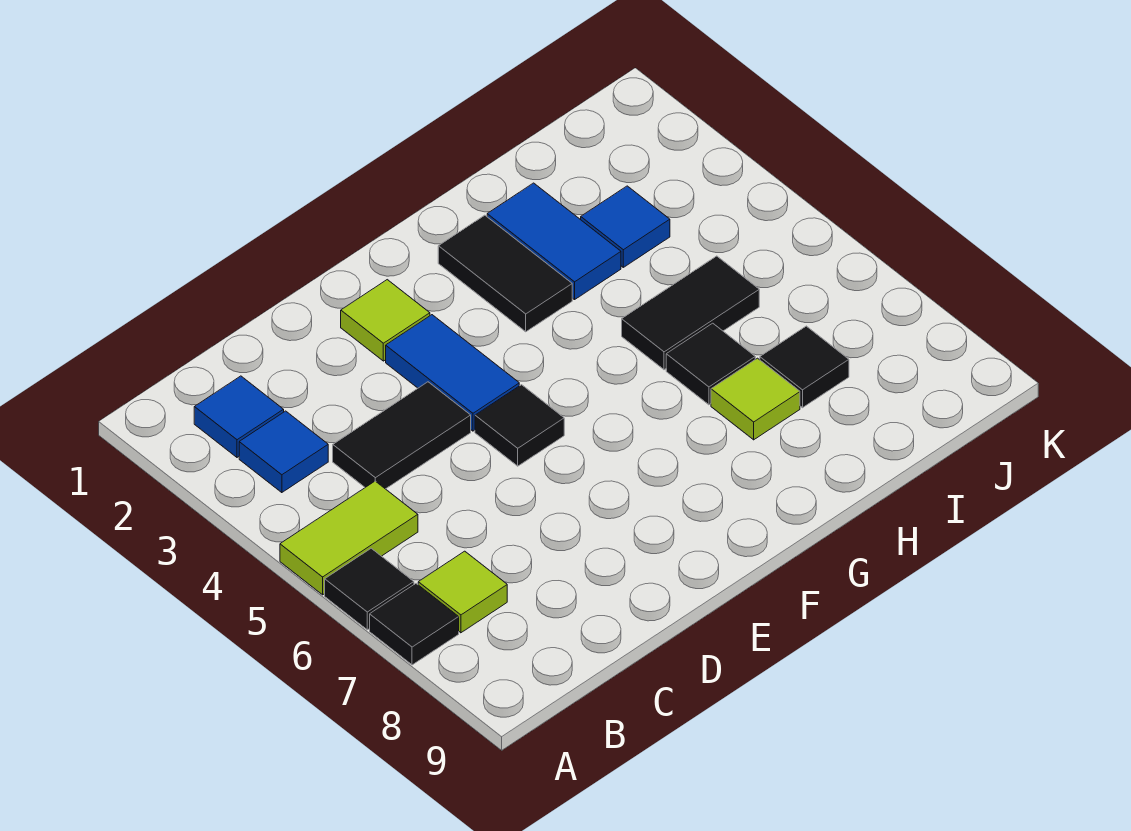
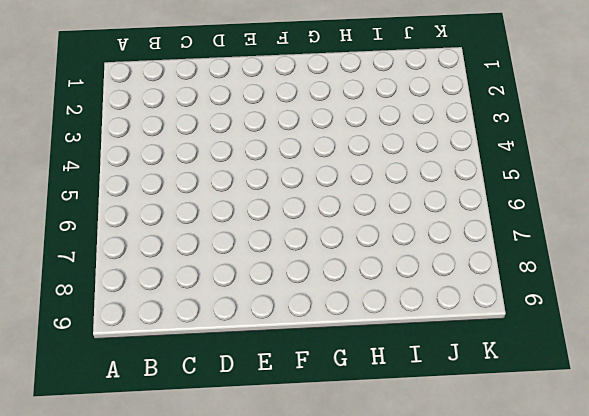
none -> lime tile A5:B5 level 1
none -> black tile A6 level 1
none -> black tile A7 level 1

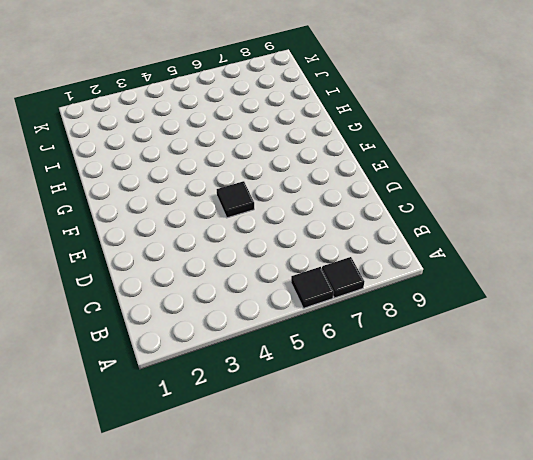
none -> lime tile A5:B5 level 1
none -> blue tile B2 level 1
none -> blue tile B3 level 1

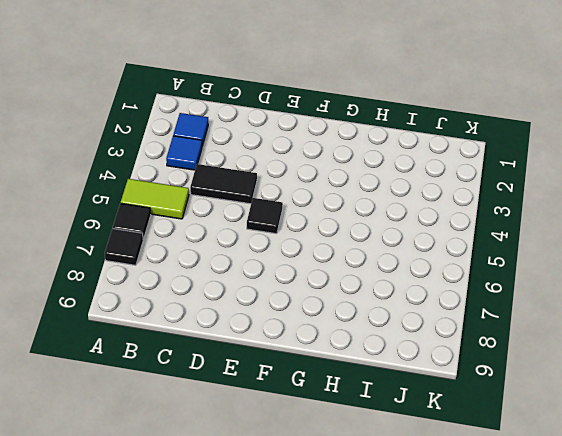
none -> lime tile B7 level 1
none -> lime tile E2 level 1
none -> blue tile E3:E4 level 1

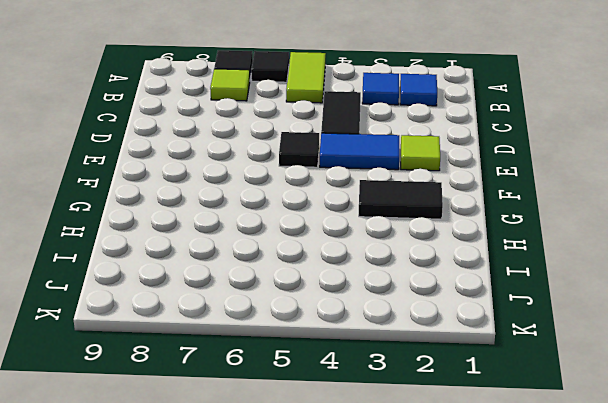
none -> blue tile H2:H3 level 1
none -> black tile H5:I5 level 1
none -> black tile H6 level 1

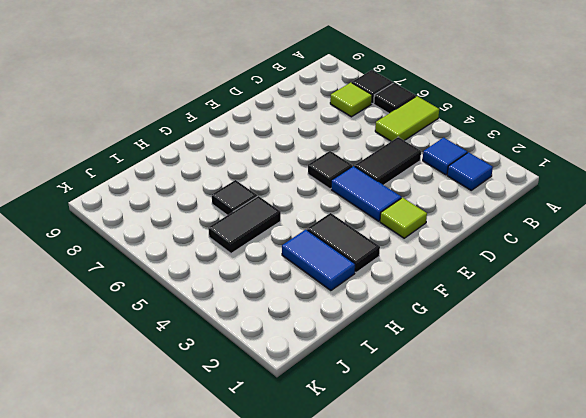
none -> lime tile H7 level 1
none -> blue tile I3 level 1
none -> black tile I7 level 1

